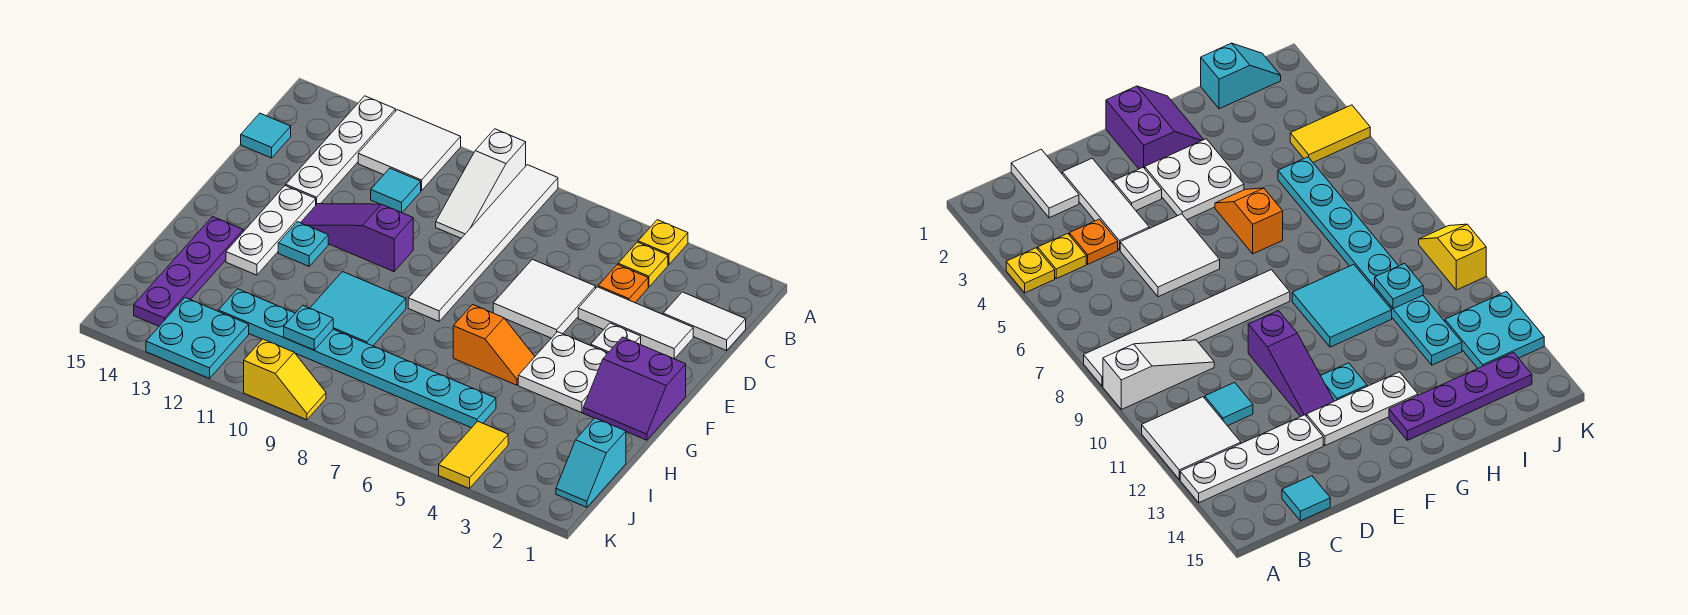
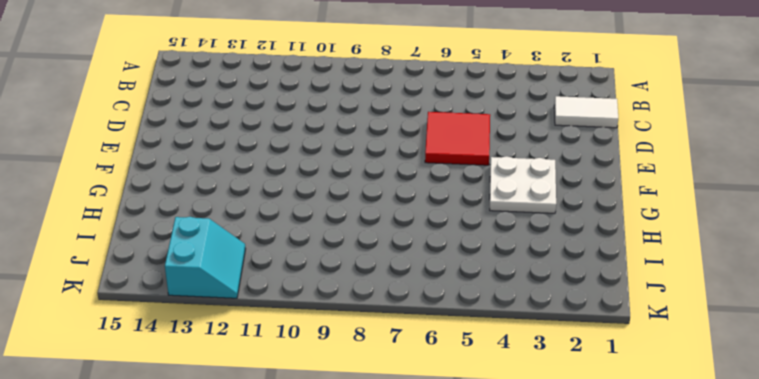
red tile D5:E6 level 1 -> white tile D5:E6 level 1
cyan slope J12:K13 level 1 top 13 -> cyan plate J12:K13 level 1
none -> yellow plate A4 level 1
none -> white tile A8:F8 level 1
none -> white slope A9:C9 level 1 top A

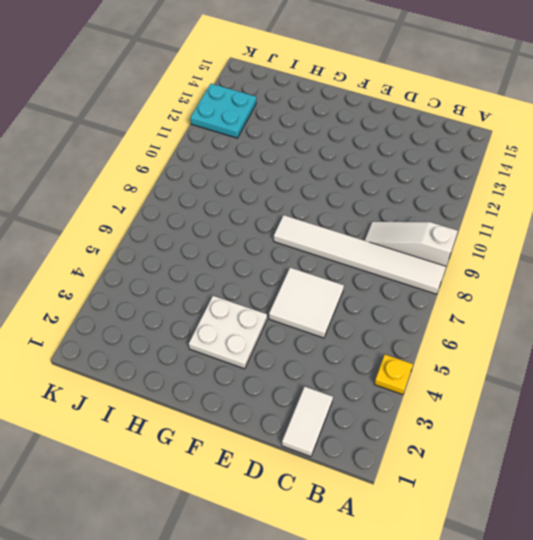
none -> white tile A11:B12 level 1
none -> white plate A13:D13 level 1
none -> yellow plate B4 level 1

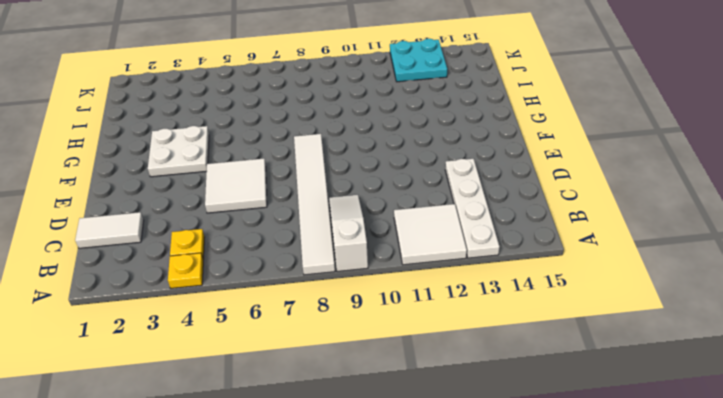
none -> orange plate C4 level 1
none -> cyan tile C11 level 1
none -> cyan tile C15 level 1

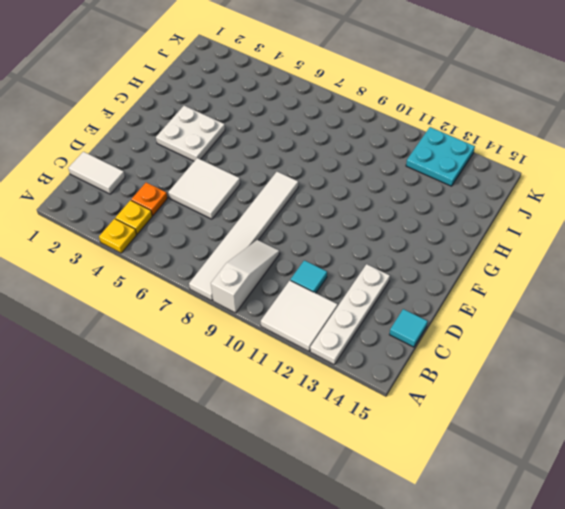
none -> white tile D2:D4 level 1
none -> white plate E3 level 1
none -> purple slope E10:E12 level 1 top 10

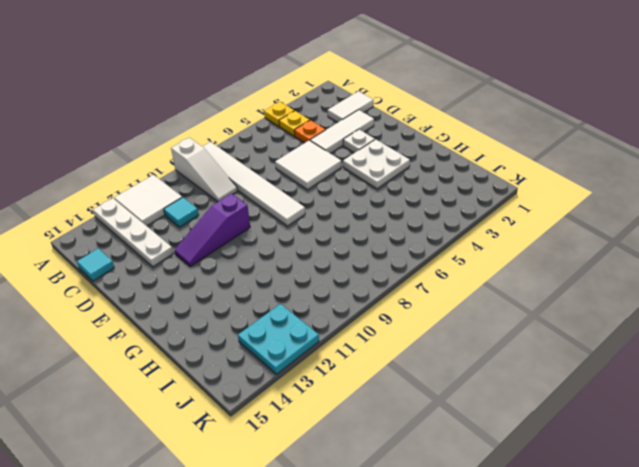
none -> white plate E13:G13 level 1
none -> purple slope F1:G2 level 1 top F
none -> cyan plate F12 level 1

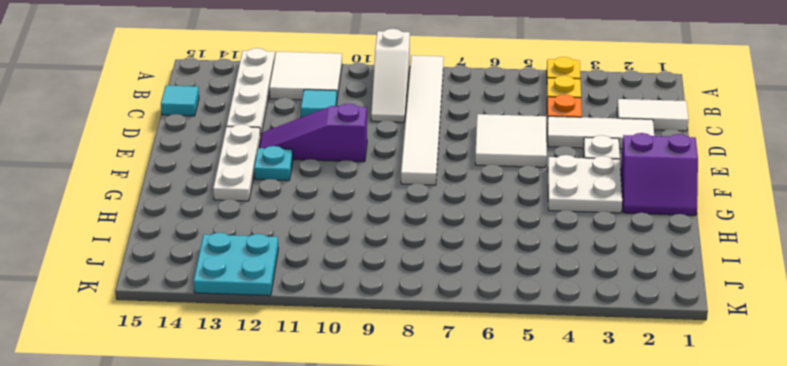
none -> orange slope G5:G6 level 1 top 6
none -> cyan tile G9:H10 level 1
none -> purple plate G14:J14 level 1

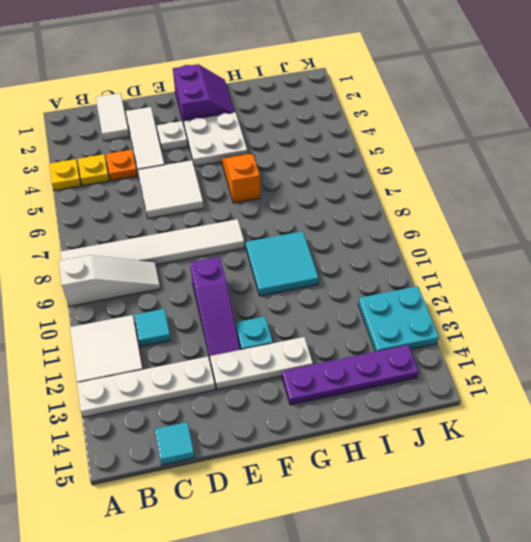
none -> cyan slope I1:J1 level 1 top I
none -> cyan plate I5:I12 level 1
none -> yellow tile J4:K4 level 1

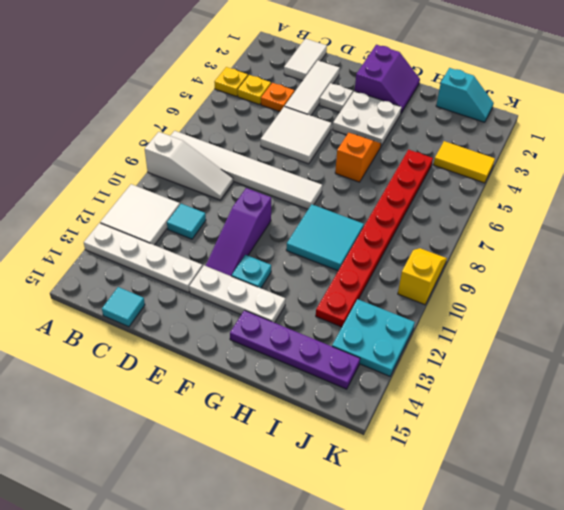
red plate I5:I12 level 1 -> cyan plate I5:I12 level 1
none -> cyan plate I10 level 2

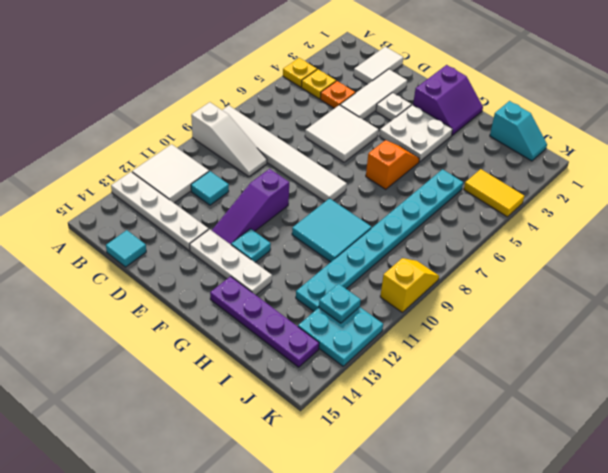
cyan plate J12 level 2 -> cyan plate I10 level 2

